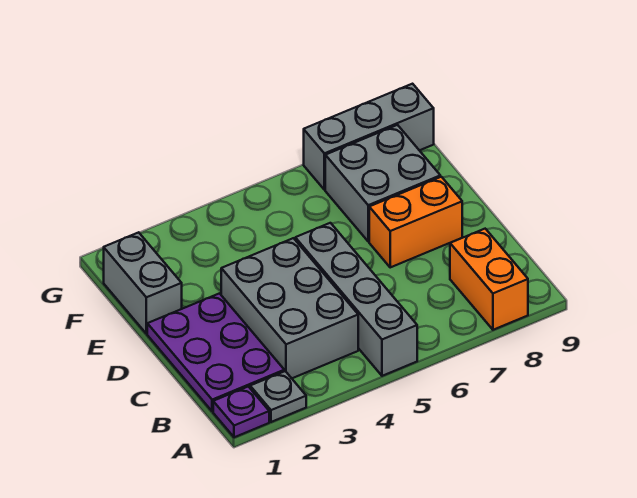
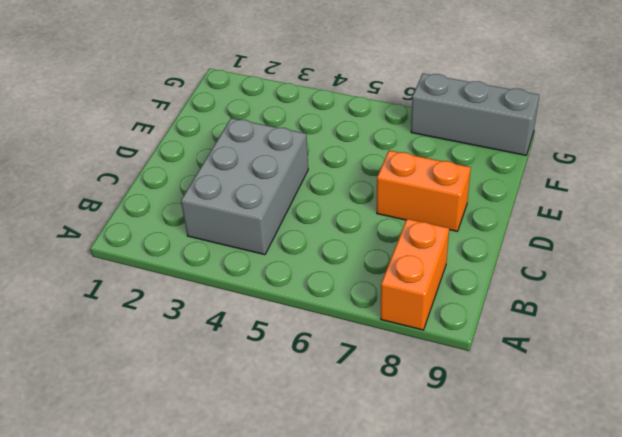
none -> purple plate A1 level 1
none -> grey plate A2 level 1

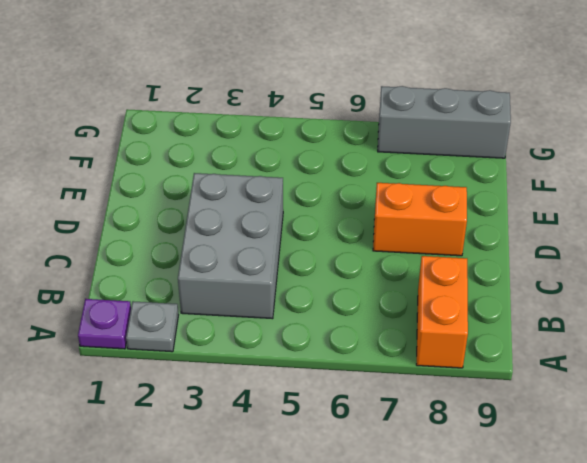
none -> grey brick A5:D5 level 1
none -> purple plate B1:D2 level 1

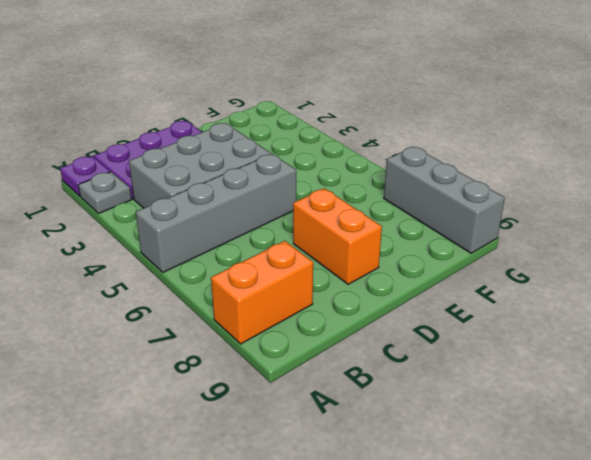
none -> grey brick E1:F1 level 1
none -> grey brick E7:F8 level 1

